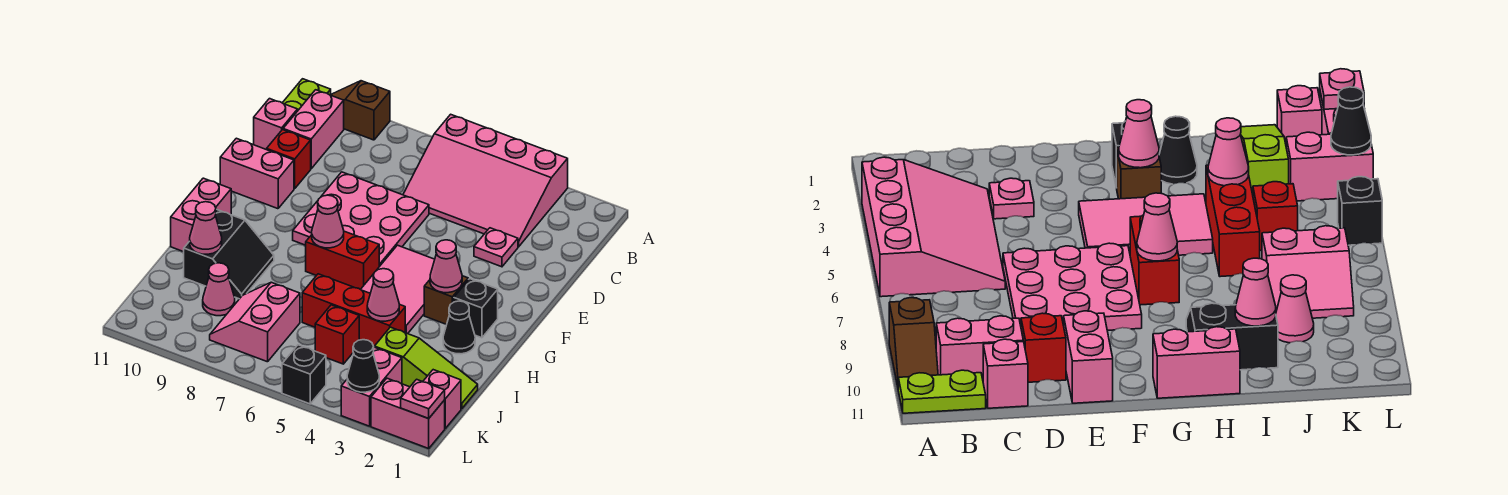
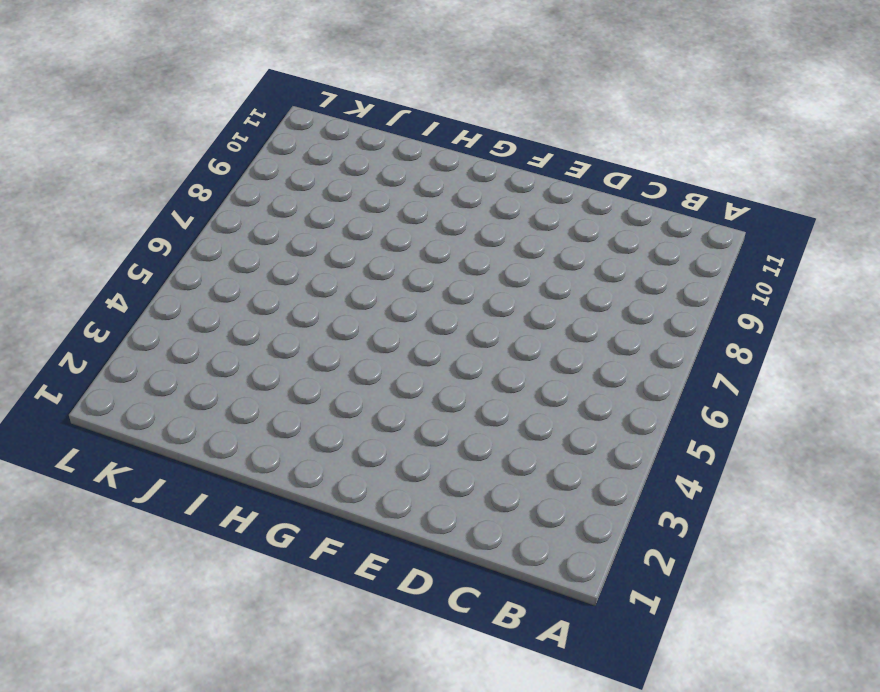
none -> pink slope A3:C6 level 1 top A
none -> brown slope A9:A10 level 1 top 9
none -> lime plate A11:B11 level 1
none -> pink brick B10:C10 level 1

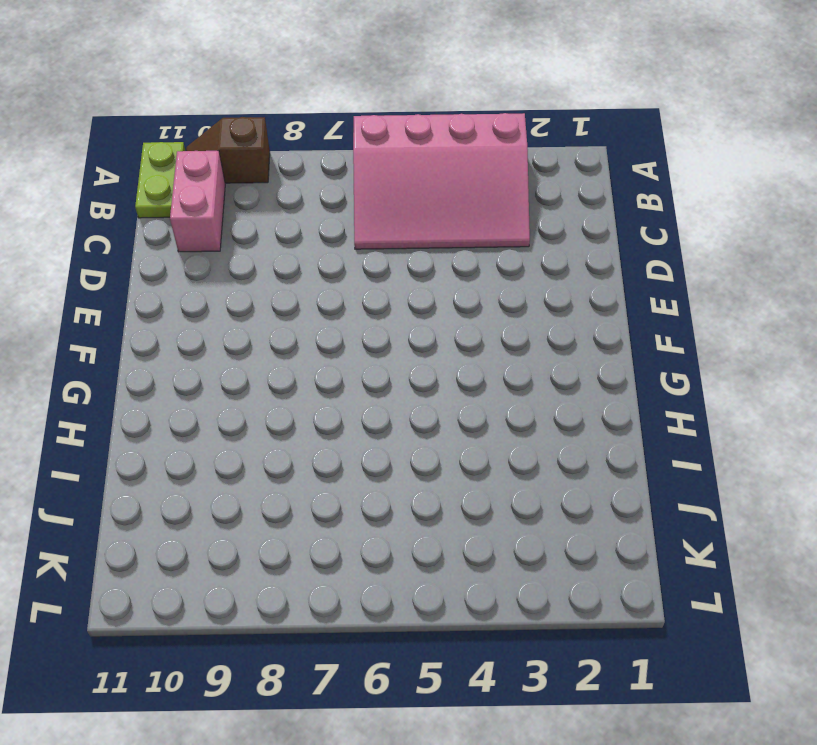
none -> pink brick C11 level 1
none -> pink plate D3 level 1
none -> pink plate D6:F8 level 1
none -> red brick D10 level 1

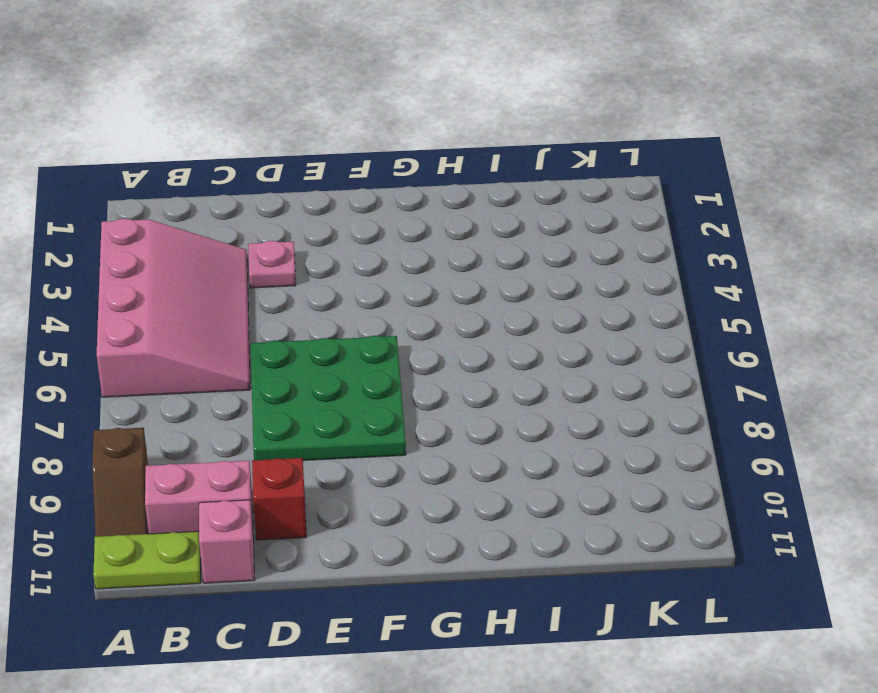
green plate D6:F8 level 1 -> pink plate D6:F8 level 1
none -> pink brick E10:E11 level 1
none -> pink tile F4:H5 level 1
none -> black brick G2 level 1
none -> brown brick G3 level 1

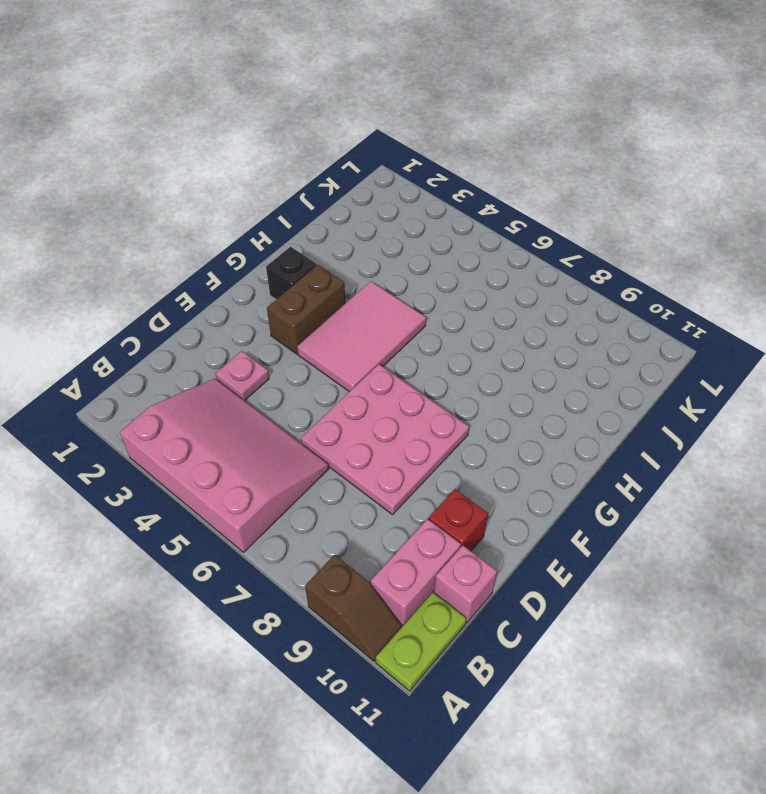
brown brick F3:G3 level 1 -> brown brick G3 level 1
none -> pink brick E10:E11 level 1
none -> red brick G6:G7 level 1
none -> pink brick G11:H11 level 1
none -> black cone H2 level 1

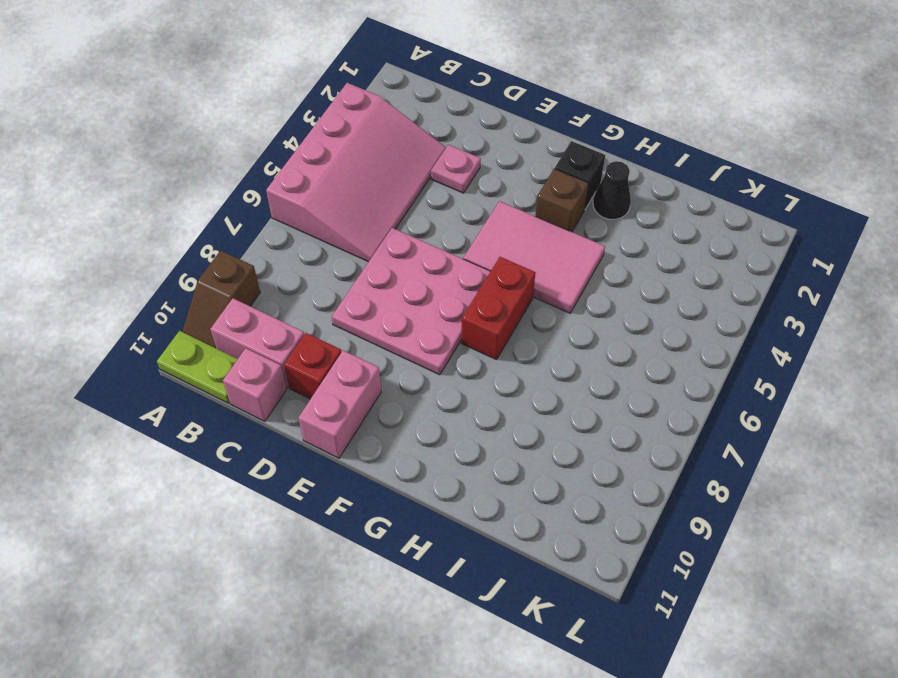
none -> pink brick G11:H11 level 1
none -> black slope H9:I10 level 1 top 10
none -> red brick I4:I6 level 1
none -> lime slope J1:J3 level 1 top 3

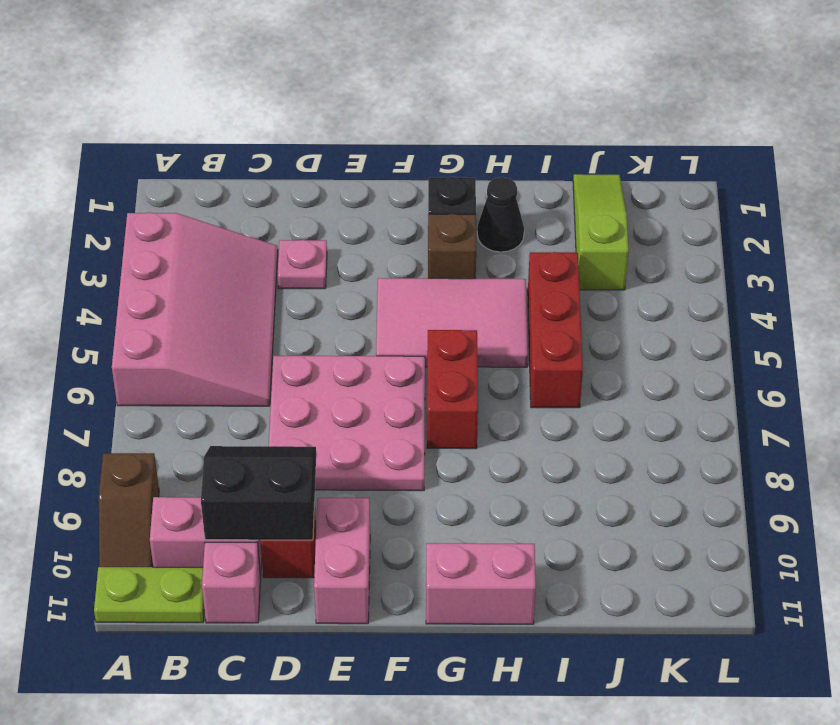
black slope C9:D10 level 2 top 10 -> black slope H9:I10 level 1 top 10
none -> red brick J5 level 1
none -> pink slope J7:K8 level 1 top 7
none -> pink cone J9 level 1
none -> pink brick K1 level 1

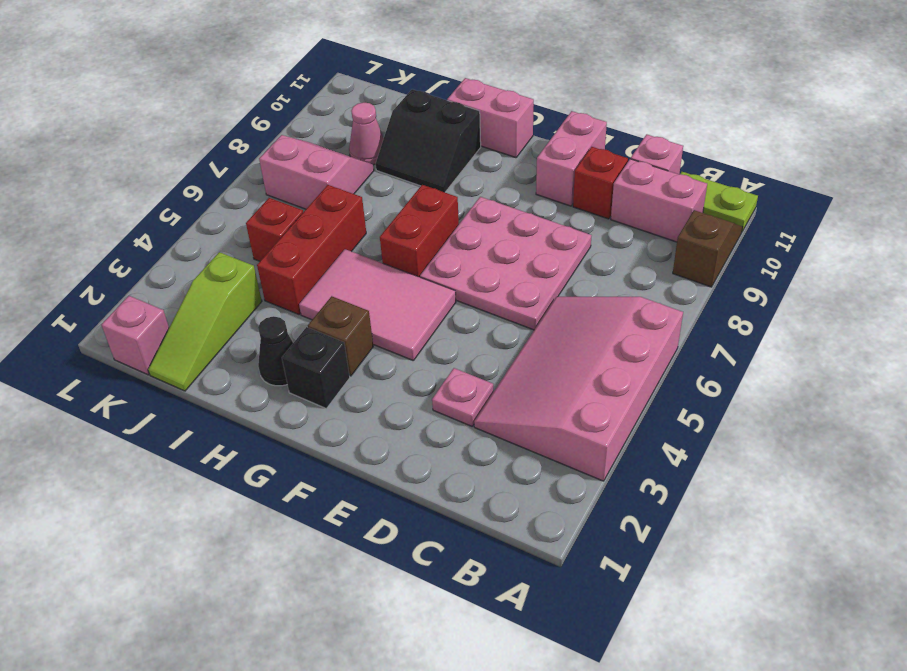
none -> pink brick K3:L3 level 1
none -> pink brick L1:L2 level 1
none -> black brick L5 level 1
none -> pink cone G3 level 2

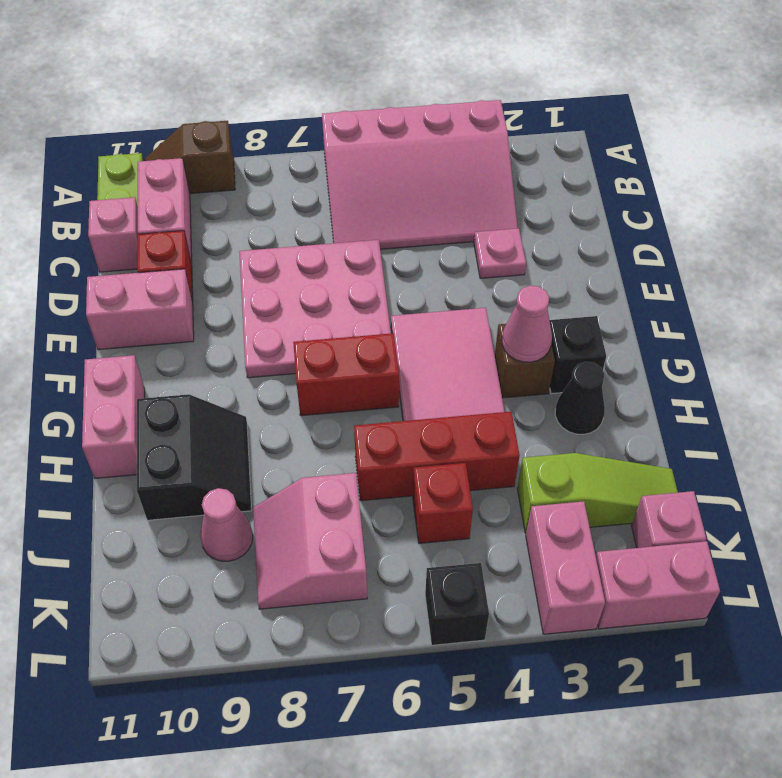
none -> pink cone G7 level 2
none -> pink cone I4 level 2
none -> pink cone I10 level 2
none -> pink plate L1 level 2

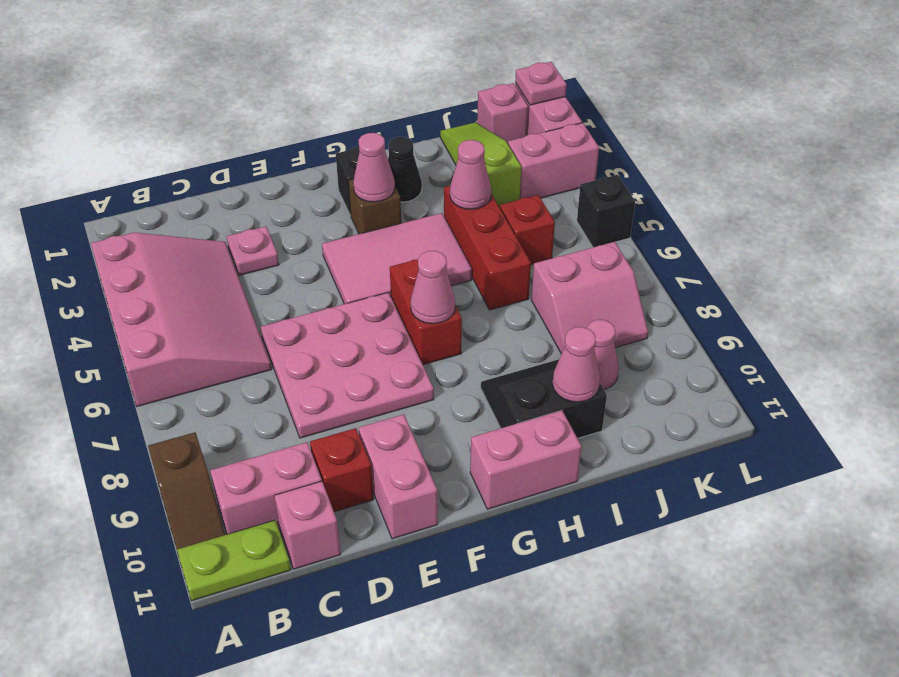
none -> black cone L3 level 2

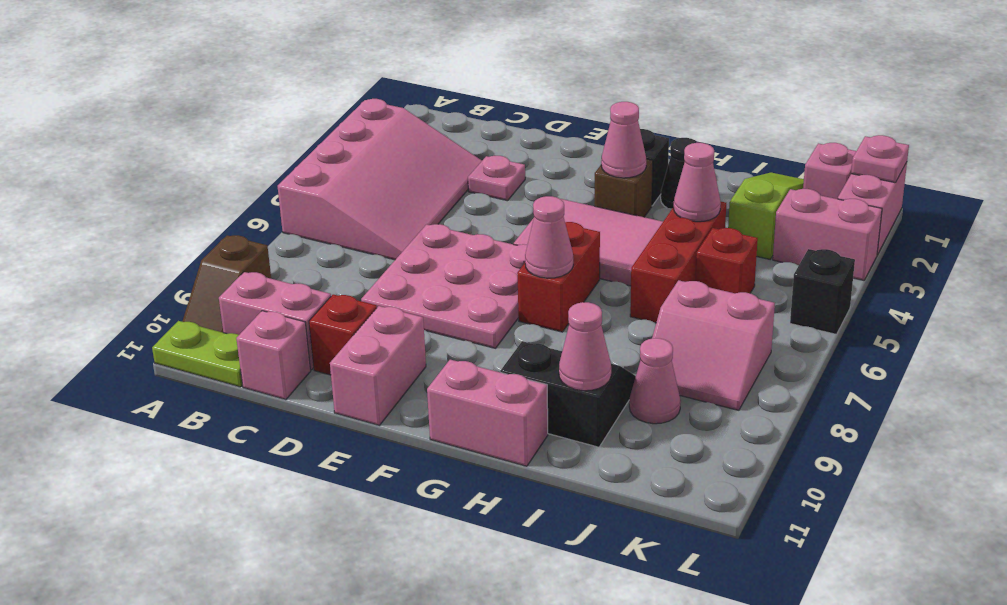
none -> black cone L3 level 2

